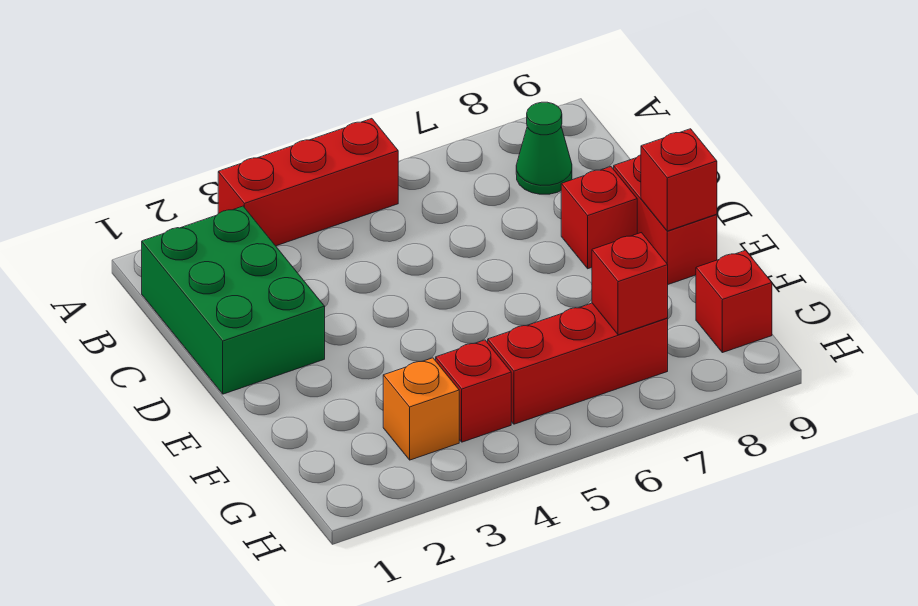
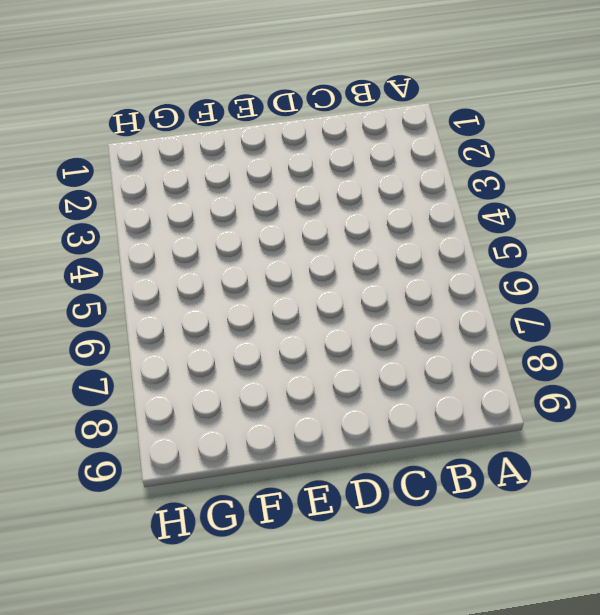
none -> red brick A3:A5 level 1
none -> green brick B1:D2 level 1

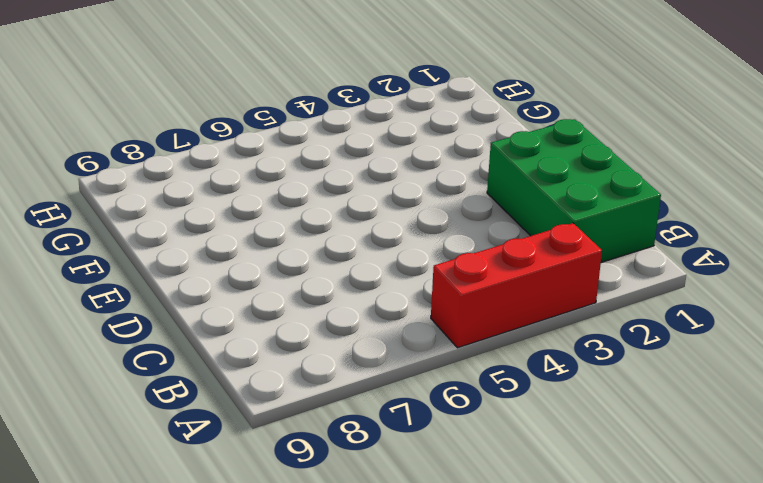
none -> green cone B8 level 1
none -> red brick D8 level 1

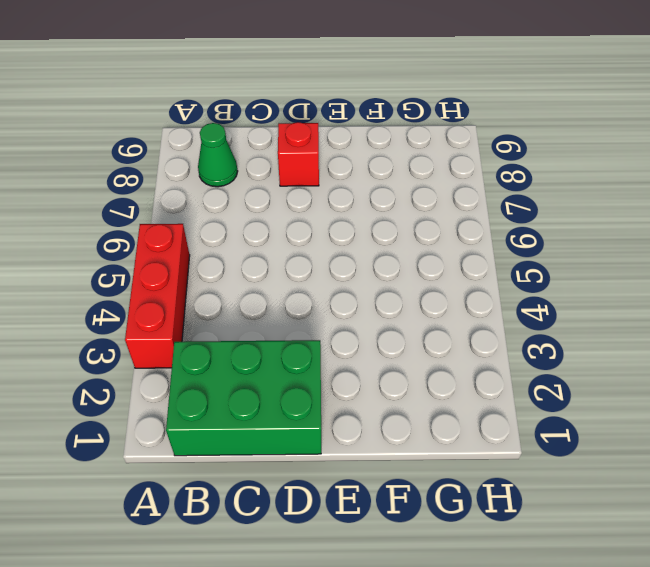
none -> red brick D9:E9 level 1
none -> orange brick G3 level 1

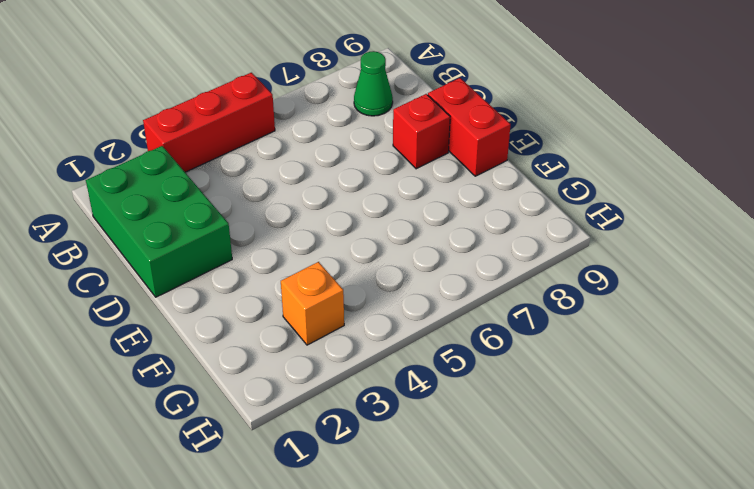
none -> red brick G4 level 1
none -> red brick G5:G7 level 1

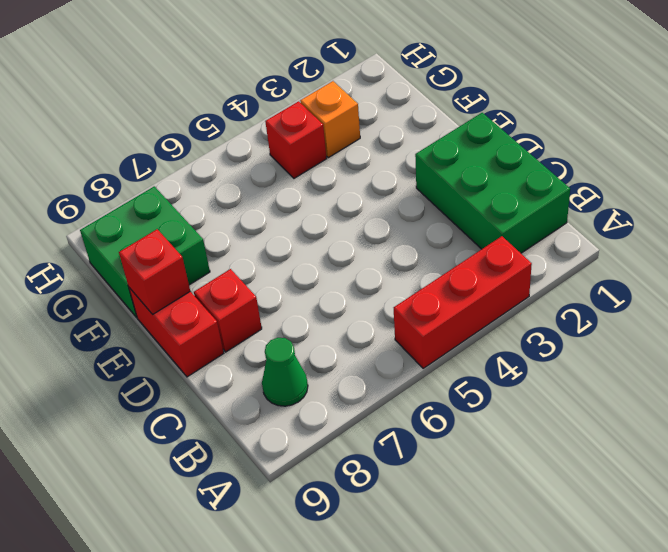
green brick F8:G9 level 1 -> red brick G9 level 1
none -> red brick G5:G7 level 1
none -> red brick G7 level 2

